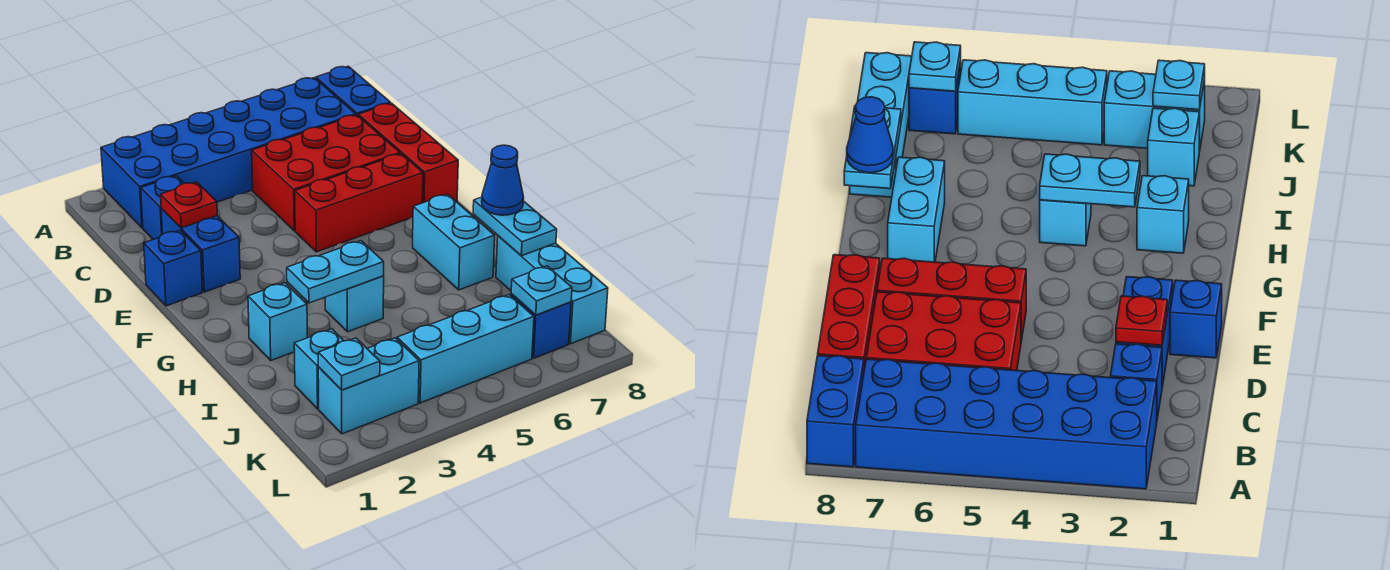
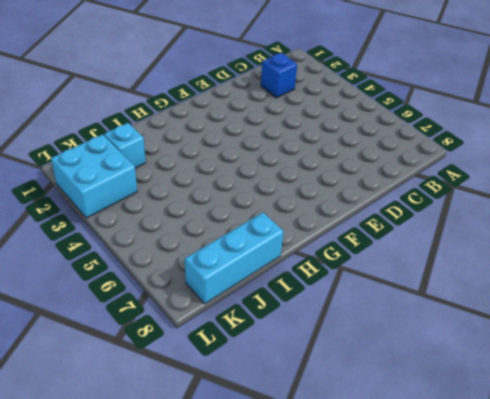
cyan brick K2:L3 level 1 -> cyan brick K2:K3 level 1
none -> blue brick A2:B7 level 1
none -> blue brick A8:B8 level 1
none -> red brick C5:D7 level 1

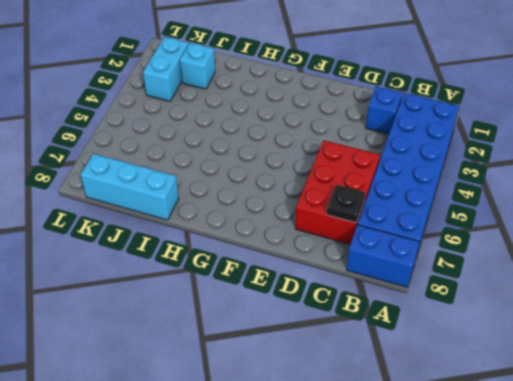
black plate C7 level 2 -> none
none -> red brick C8:E8 level 1
none -> blue brick D2:E2 level 1
none -> blue brick E1 level 1

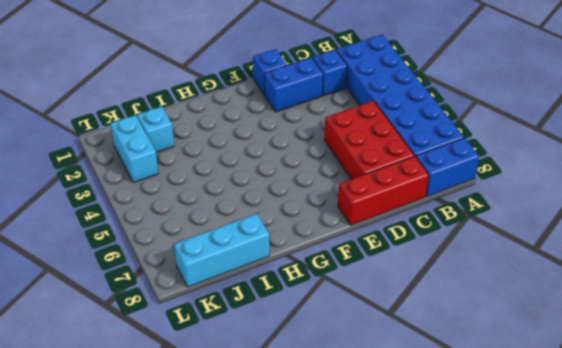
none -> red brick E5:E7 level 1
none -> cyan brick G7:H7 level 1
none -> cyan brick H2 level 1

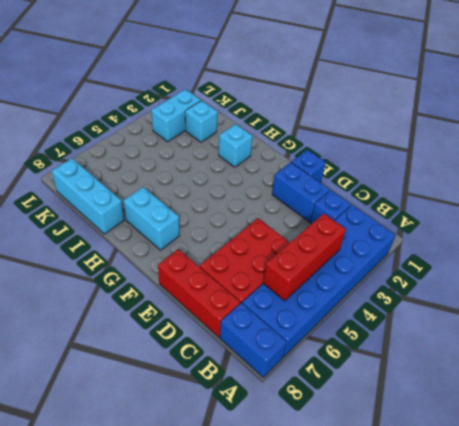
red brick B4:B6 level 2 -> red brick E5:E7 level 1
none -> cyan brick H4 level 1
none -> cyan brick K4:K6 level 1
none -> blue brick K7 level 1

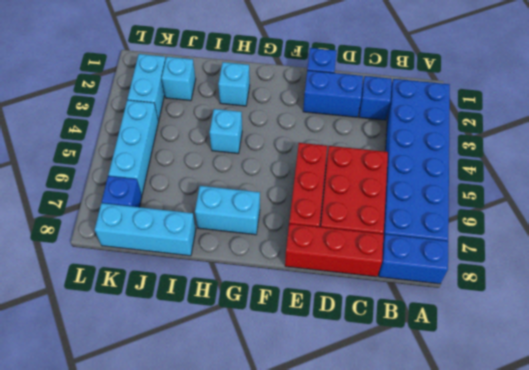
none -> red plate D2 level 2
none -> cyan plate H3:H4 level 2
none -> cyan plate H8:I8 level 2

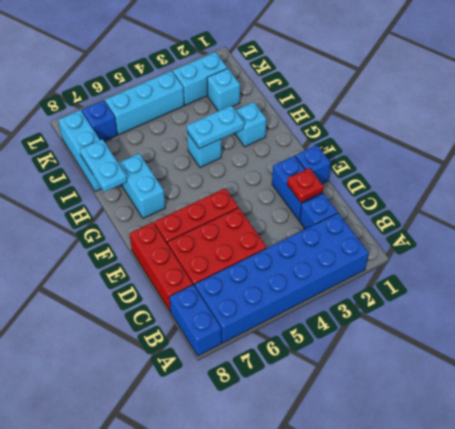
none -> cyan plate K2 level 2
none -> cyan plate K7 level 2
none -> blue cone H8 level 3

